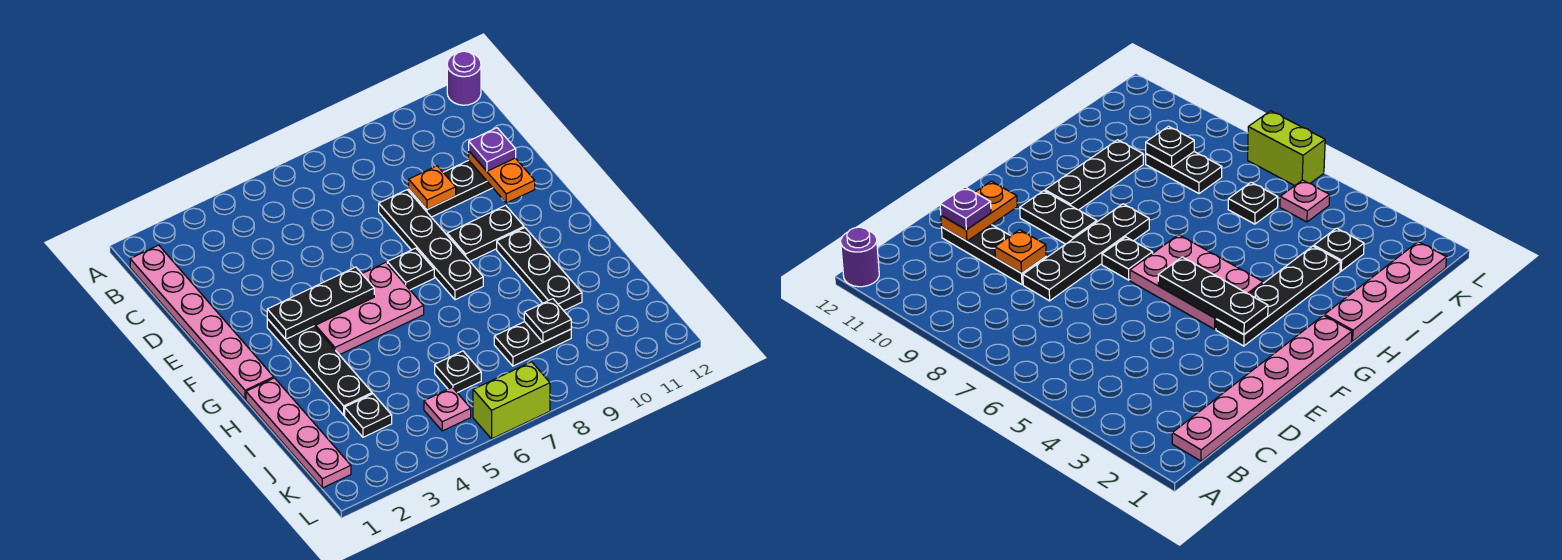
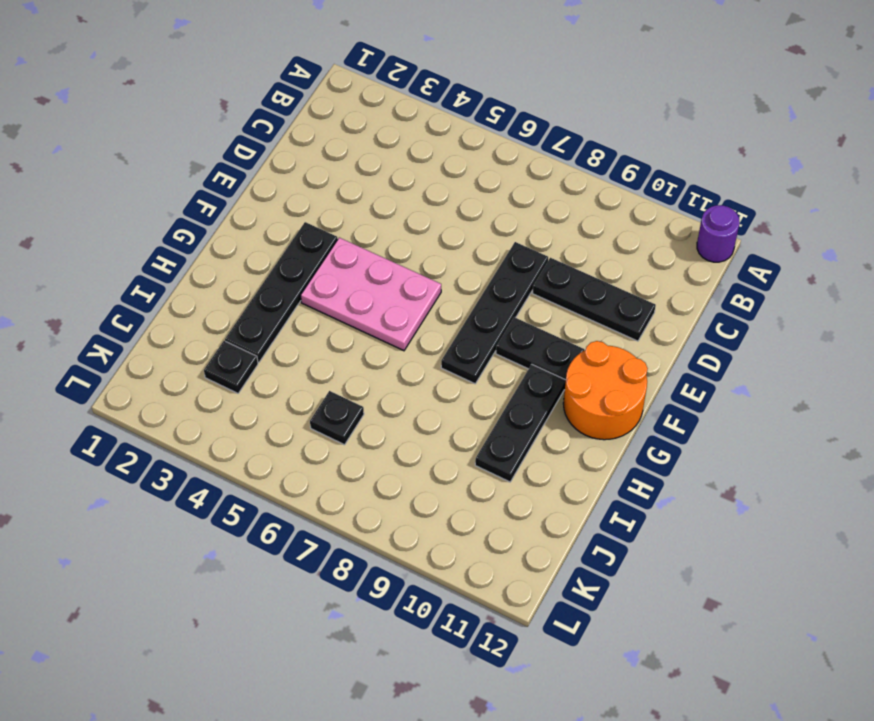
orange round brick F11:G12 level 1 -> none
none -> pink plate B1:G1 level 1
none -> black plate F7 level 1
none -> pink plate H1:K1 level 1

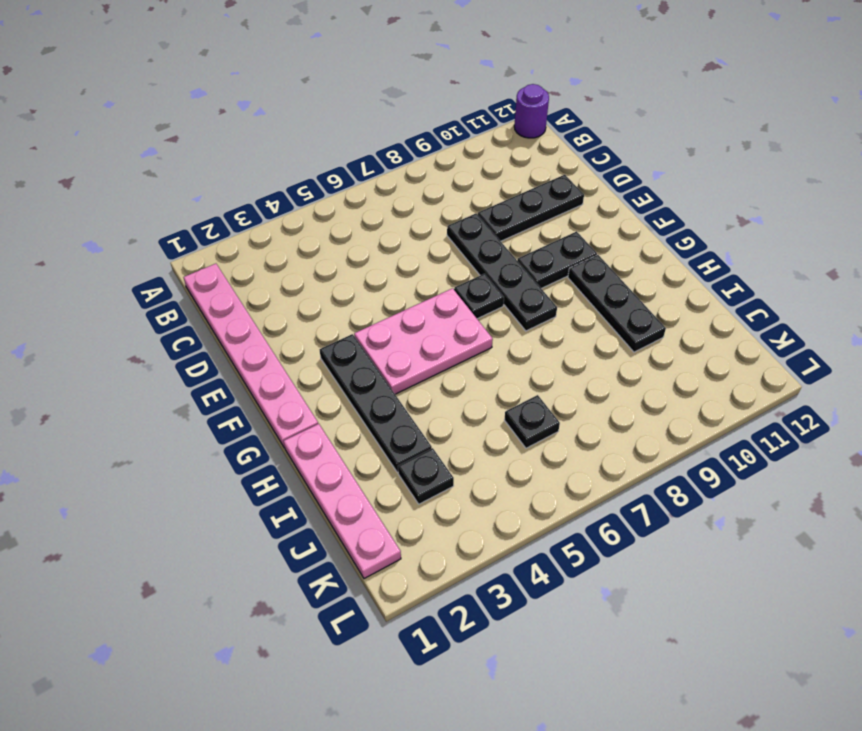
none -> black plate J8:J9 level 1
none -> pink plate K5 level 1
none -> lime brick L6:L7 level 1

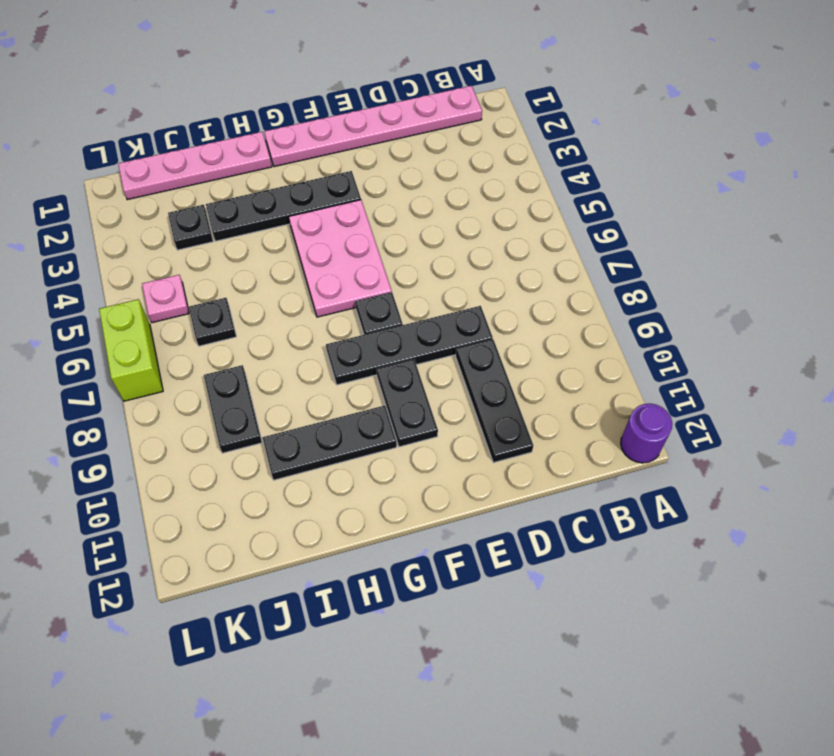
none -> orange plate D9 level 2
none -> orange plate D11:E11 level 2
none -> black plate F3:F5 level 2

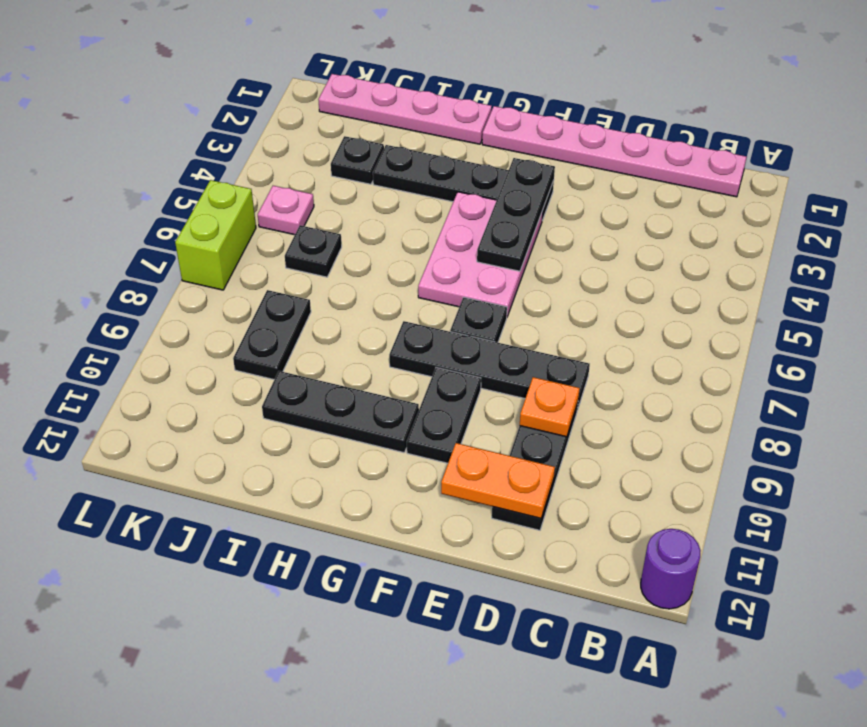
none -> black plate J9 level 2
none -> purple plate D11 level 3

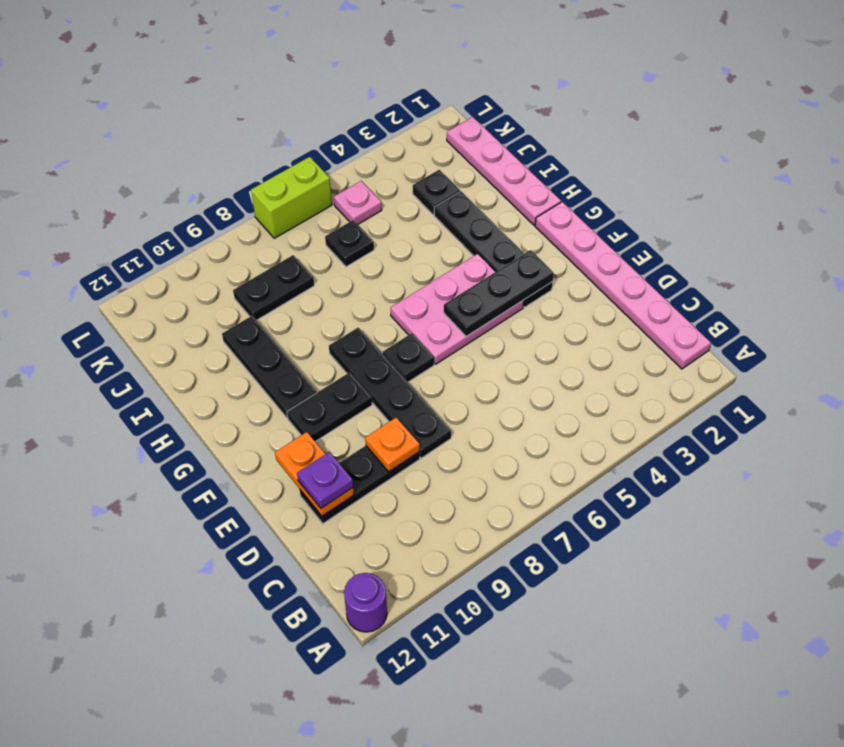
none -> black plate J9 level 2

